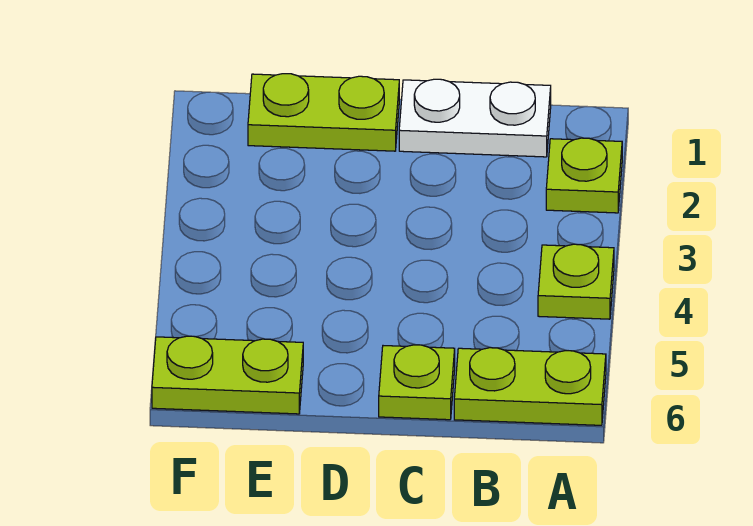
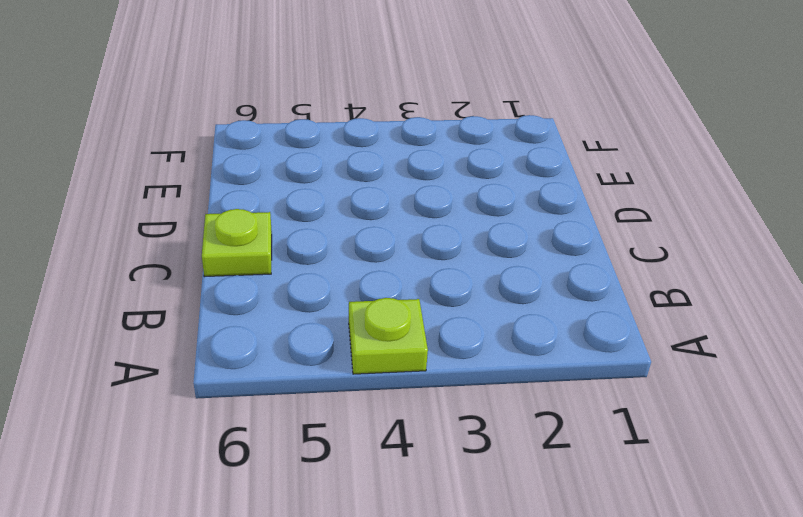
none -> lime plate A2 level 1
none -> lime plate A6:B6 level 1

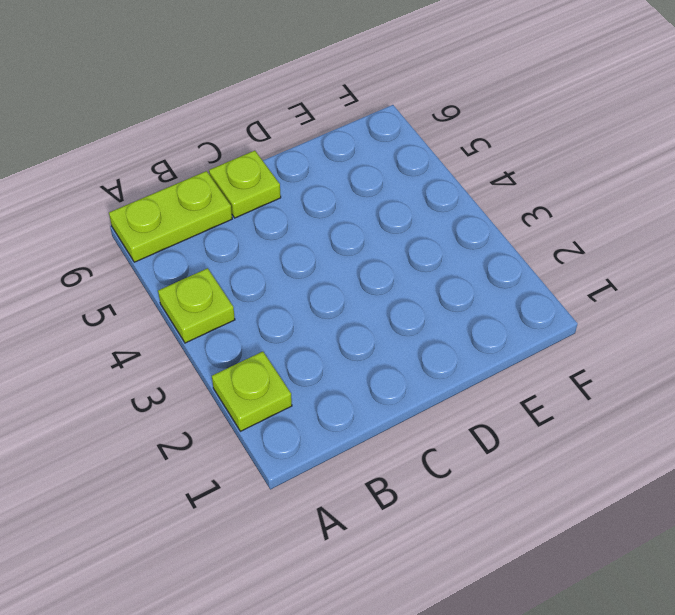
none -> white plate B1:C1 level 1
none -> lime plate D1:E1 level 1

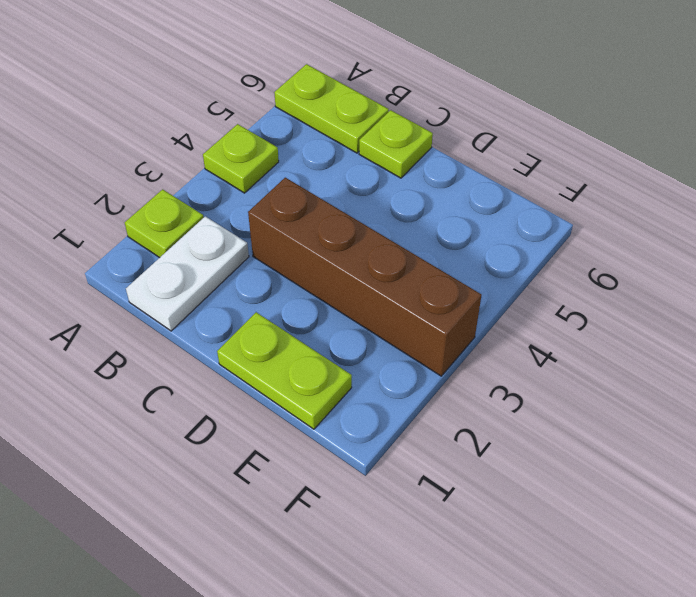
white plate B1:B2 level 1 -> white plate B1:C1 level 1
brown brick C3:F3 level 1 -> none
none -> lime plate E6:F6 level 1

